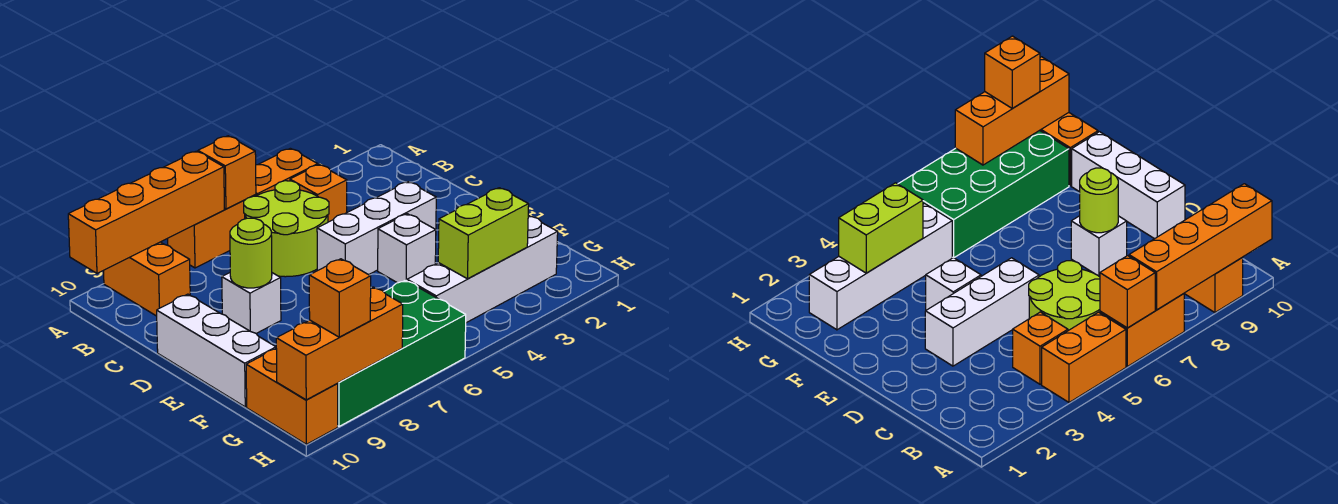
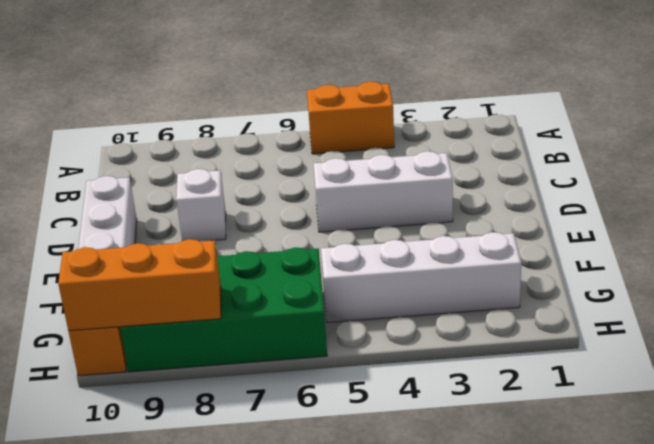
none -> orange brick A6:A7 level 1
none -> orange brick A9:B9 level 1
none -> orange brick B4 level 1

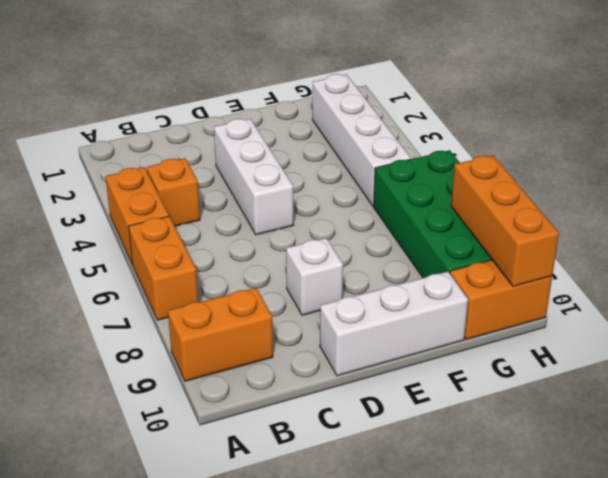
none -> lime round brick B5:C6 level 1
none -> white brick E4 level 1
none -> orange brick A6 level 2

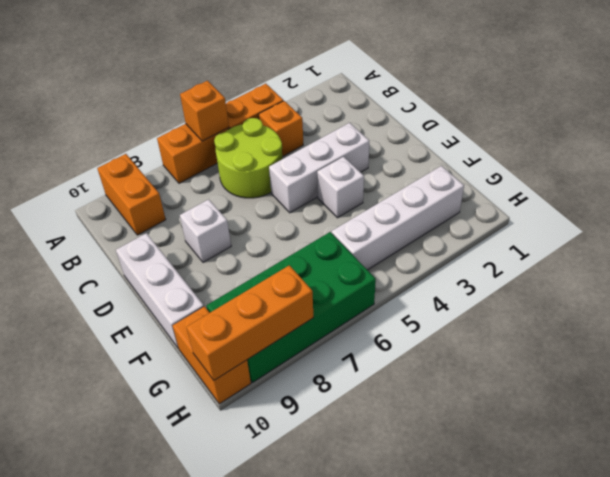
none -> orange brick A7:A10 level 2
none -> lime round brick D8 level 2
none -> lime brick G3:G4 level 2

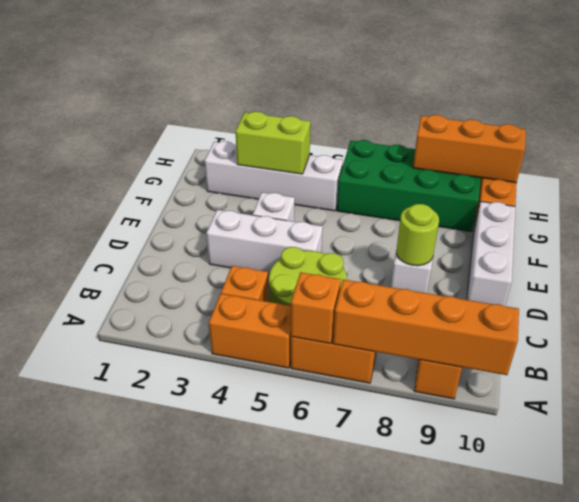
none -> orange brick H9 level 3

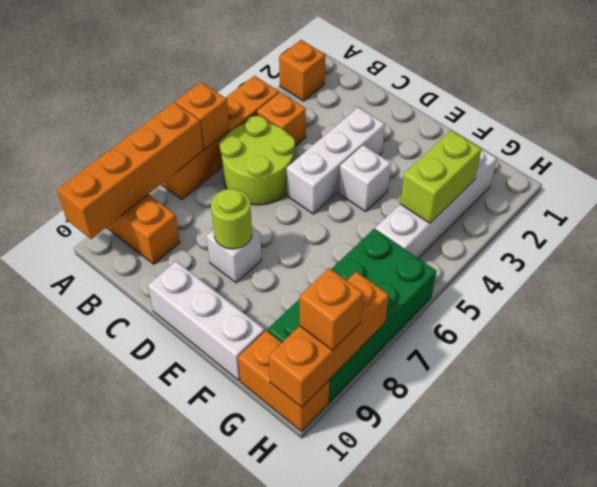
orange brick A2 level 1 -> none

